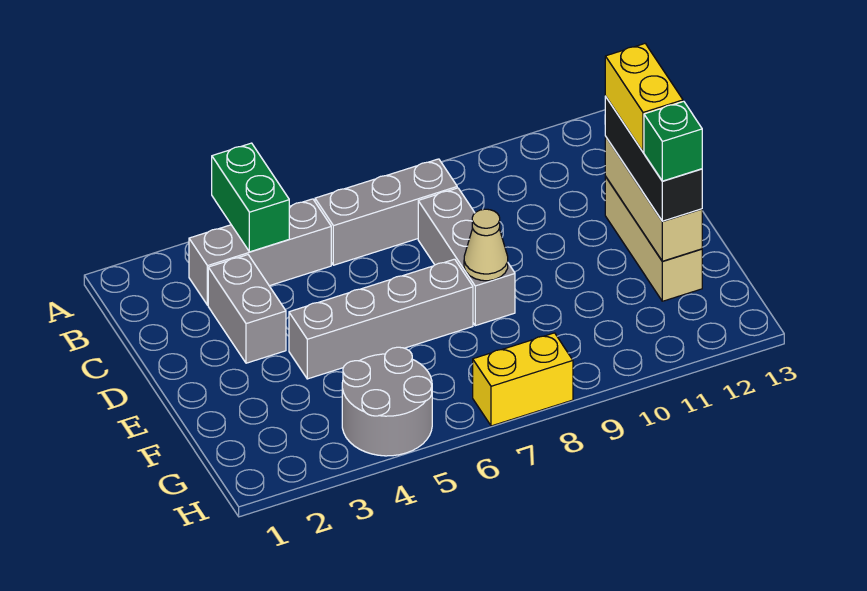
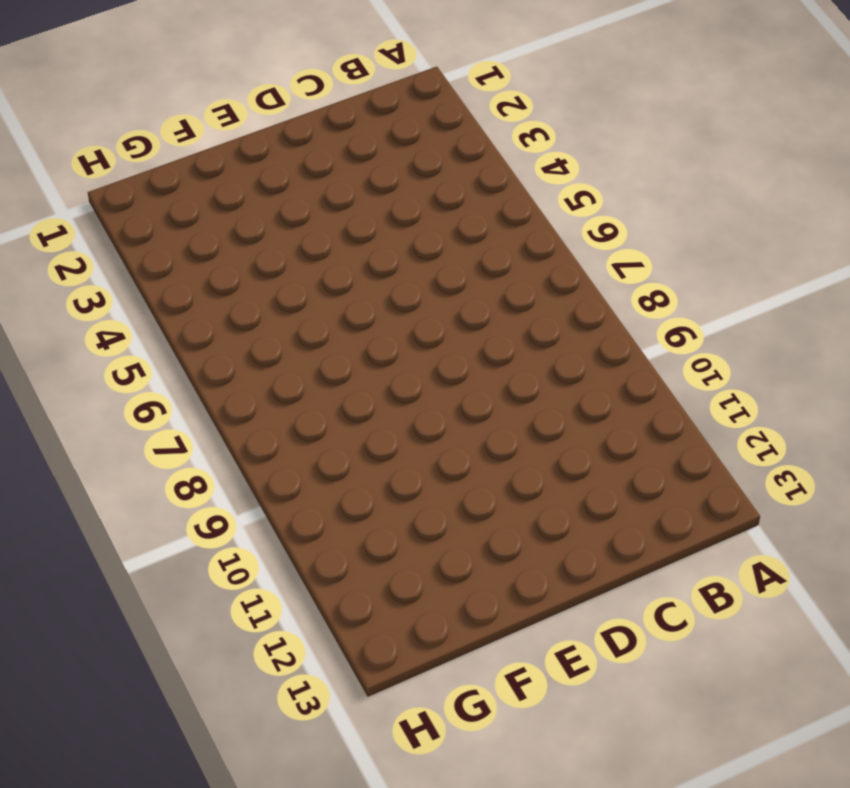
none -> grey brick B3:B5 level 1
none -> grey brick B6:B8 level 1
none -> grey brick C3:D3 level 1

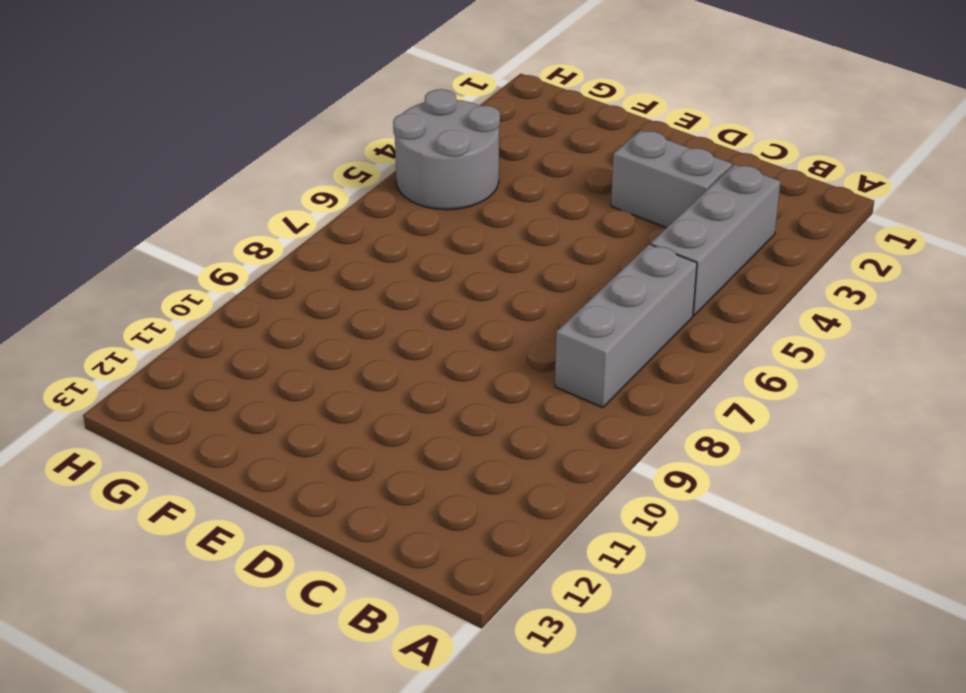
none -> grey brick C8:E8 level 1
none -> tan brick D12:F12 level 1
none -> grey brick E4:E7 level 1

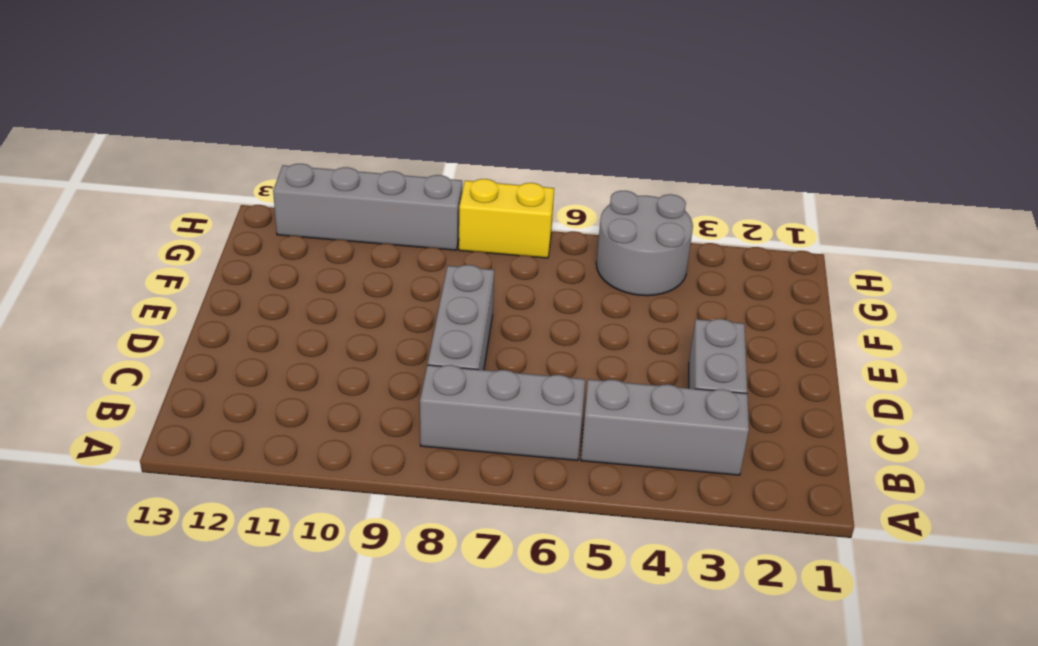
grey brick H9:H12 level 1 -> grey brick E4:E7 level 1
none -> tan brick D12:F12 level 1
none -> green brick A4:B4 level 2
none -> tan brick D12:F12 level 2

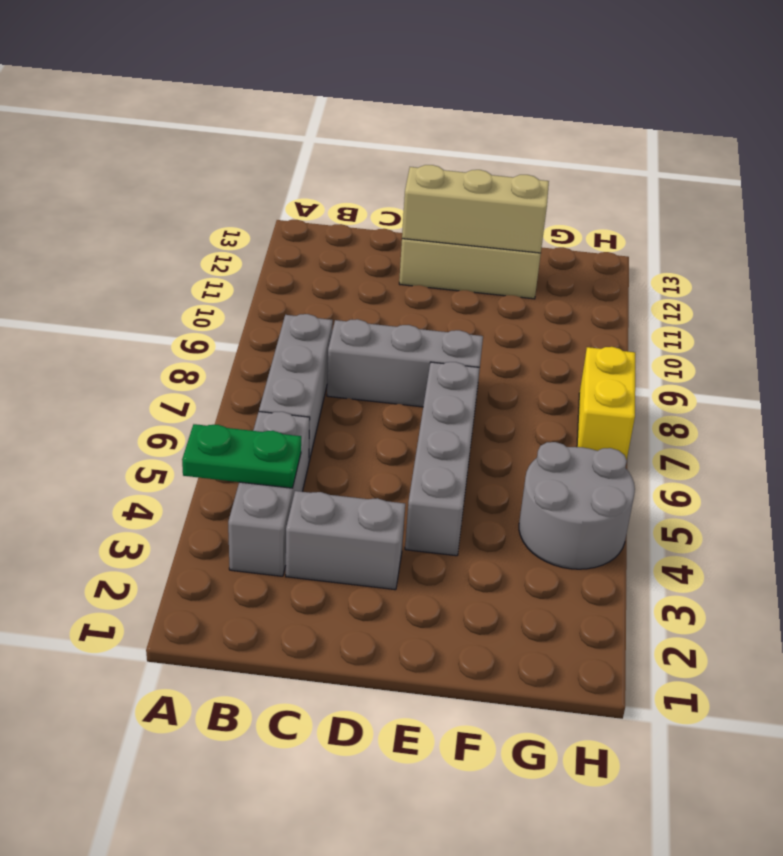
green plate A4:B4 level 2 -> green brick A4:B4 level 2
none -> tan cone E8 level 2
none -> black brick D12:F12 level 3
none -> yellow brick D12:E12 level 4

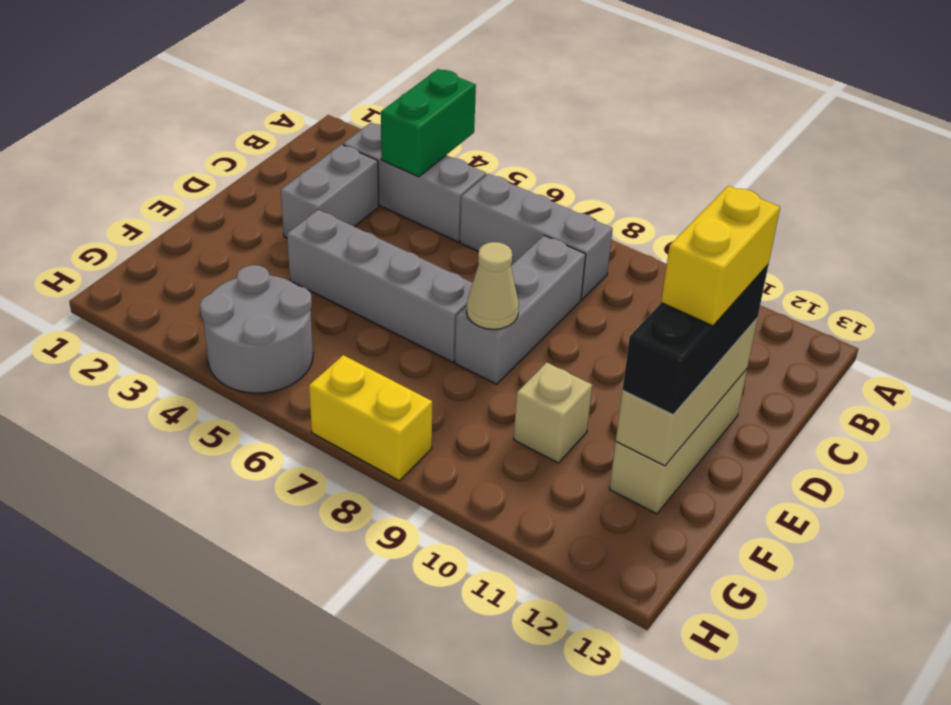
tan brick F10 level 1 -> none
none -> green brick F12 level 4

